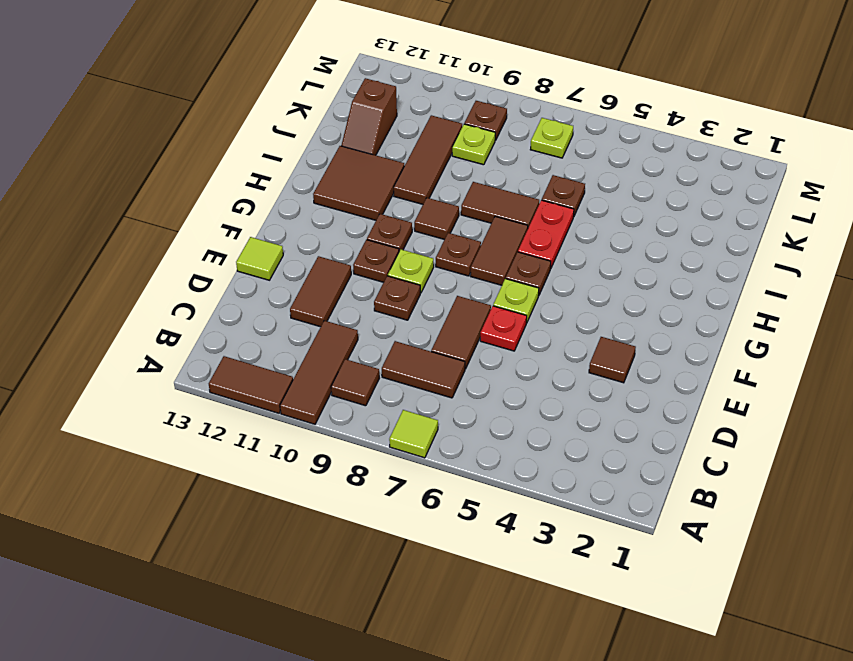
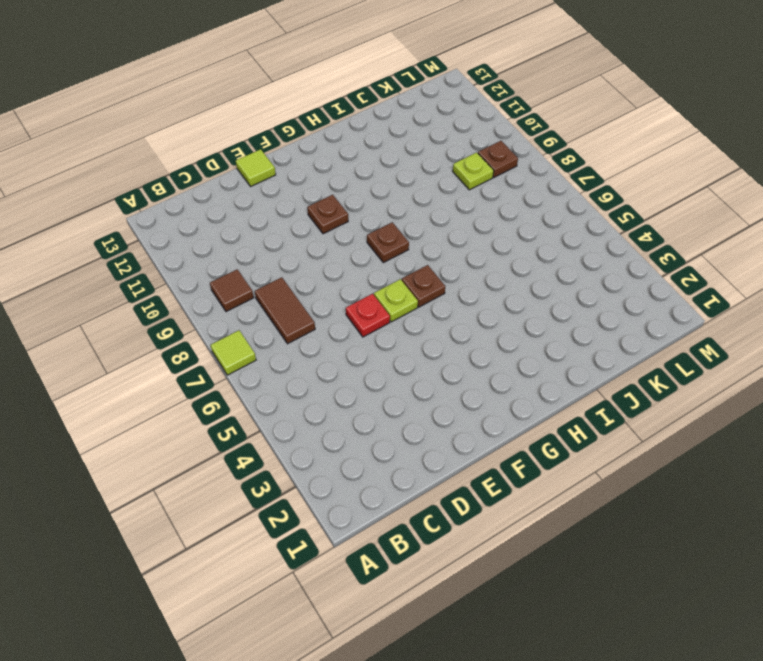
none -> brown tile A10:C10 level 1
none -> brown tile A11:A12 level 1
none -> brown tile D7:E7 level 1

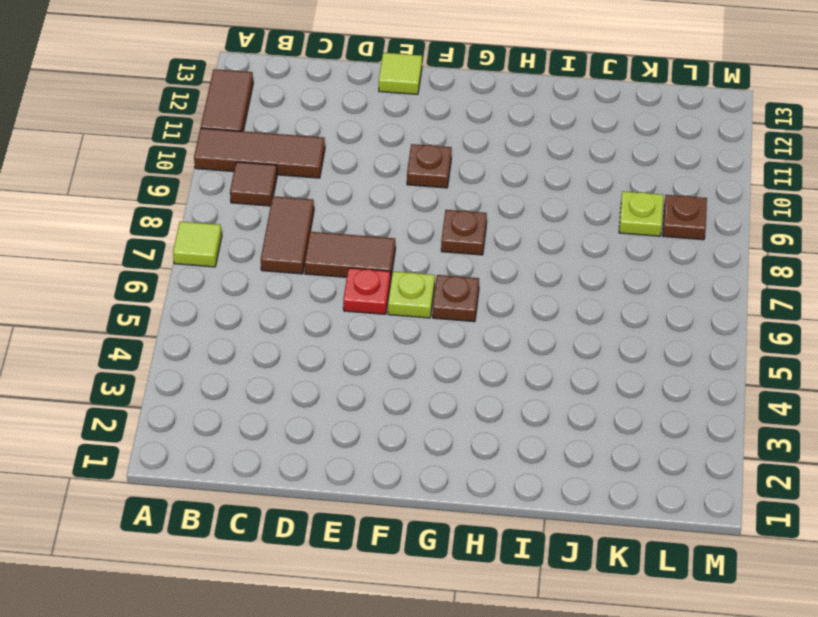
none -> brown tile D11:E11 level 1
none -> brown tile E3 level 1
none -> brown plate E9 level 1

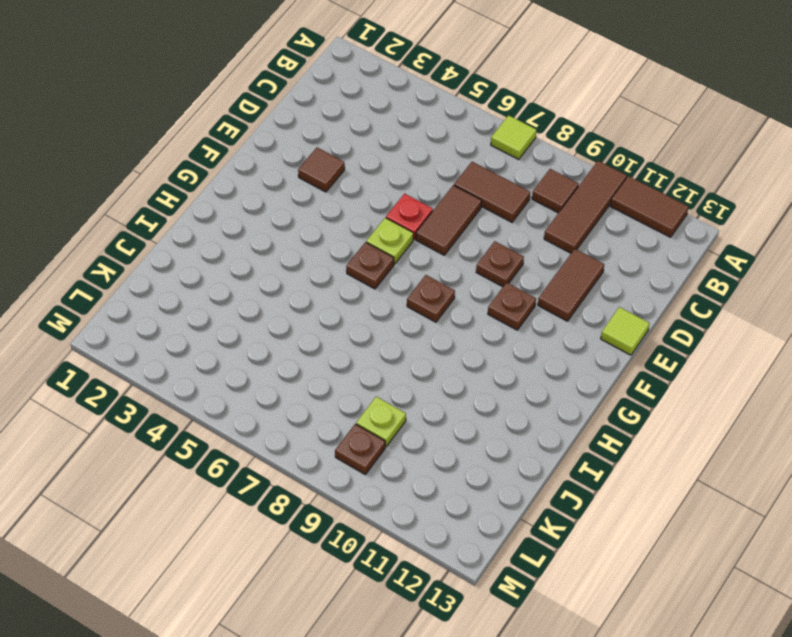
none -> lime plate F9 level 1
none -> brown tile G7:H7 level 1
none -> brown plate G10 level 1

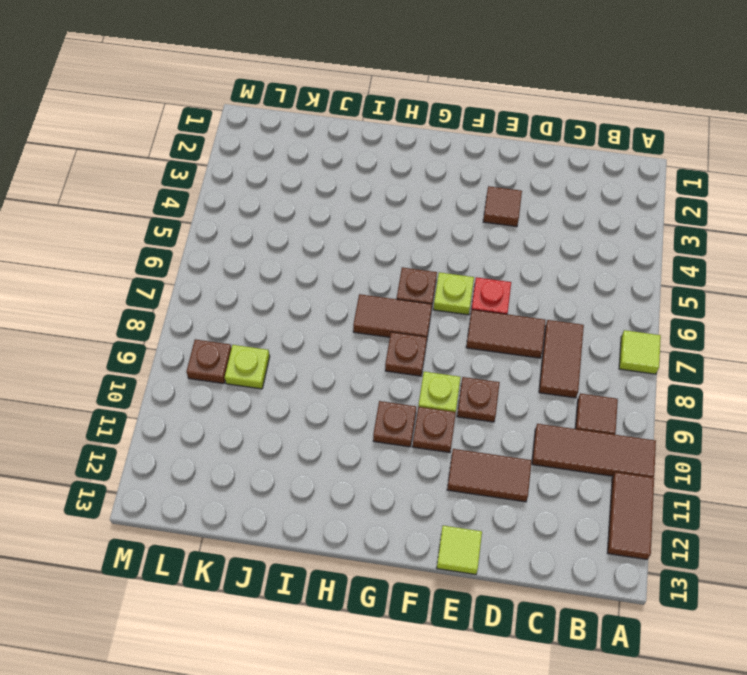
none -> red plate H6:I6 level 1
none -> brown tile H9 level 1
none -> brown tile H11:I12 level 1

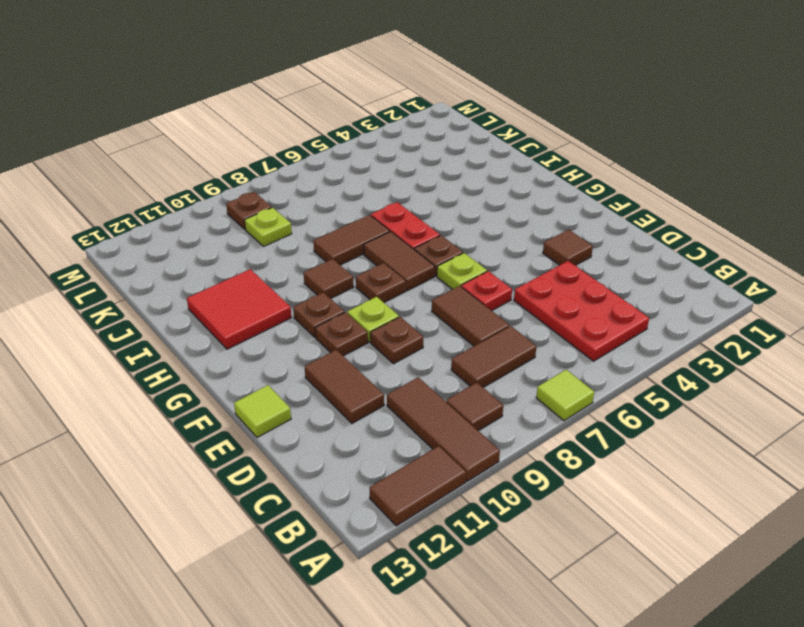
red plate B4:D5 level 1 -> none
red tile H11:I12 level 1 -> brown tile H11:I12 level 1
none -> brown tile I10:K10 level 1
none -> brown plate J6 level 1
none -> brown slope J12:K12 level 1 top K

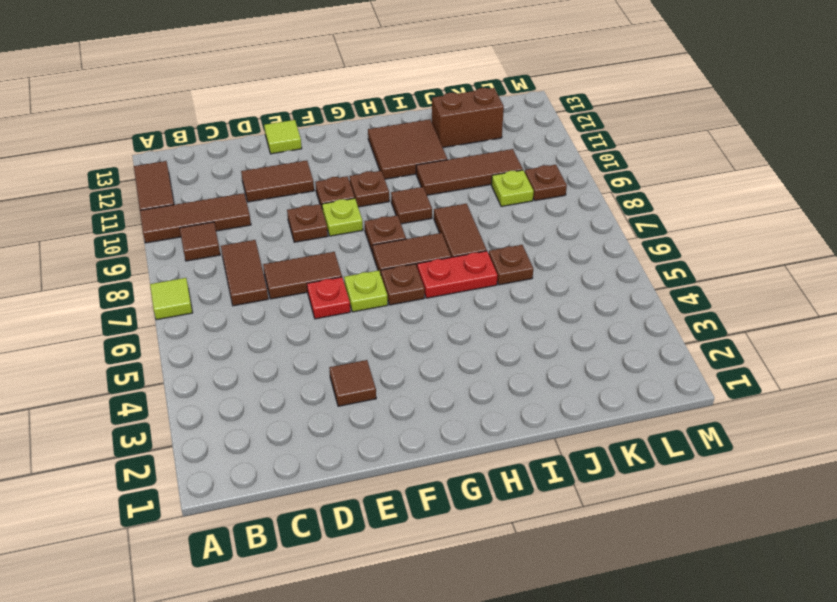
brown brick J12:K12 level 1 -> brown slope J12:K12 level 1 top K
none -> lime plate L7 level 1

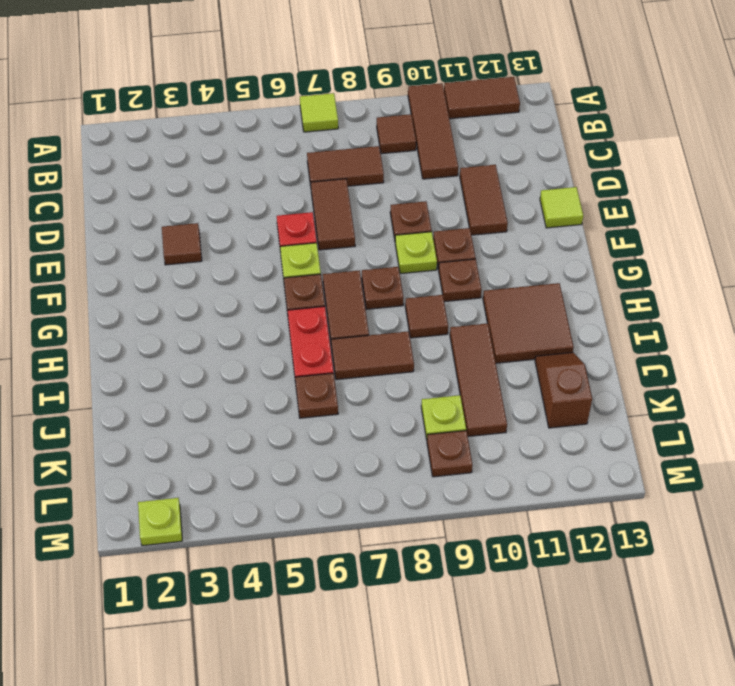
lime plate M2 level 1 -> lime plate L7 level 1

